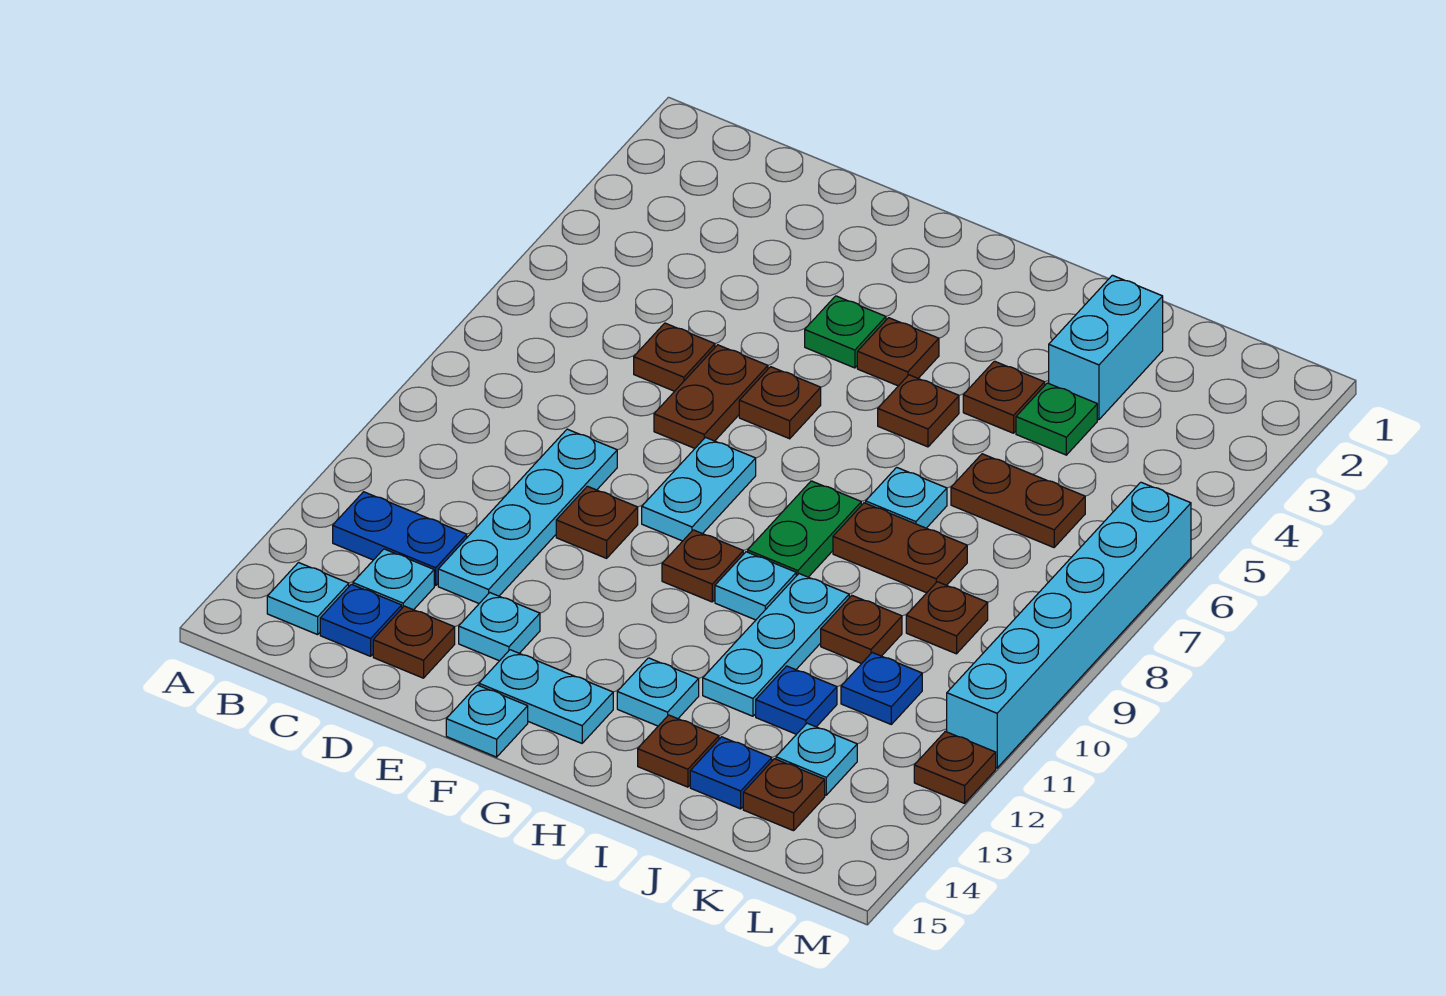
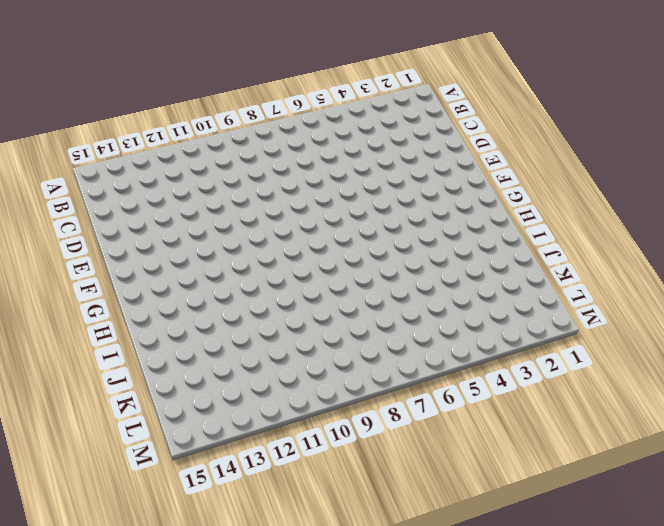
none -> blue plate B12:C12 level 1
none -> cyan plate B14 level 1
none -> cyan plate C13 level 1
none -> blue plate C14 level 1

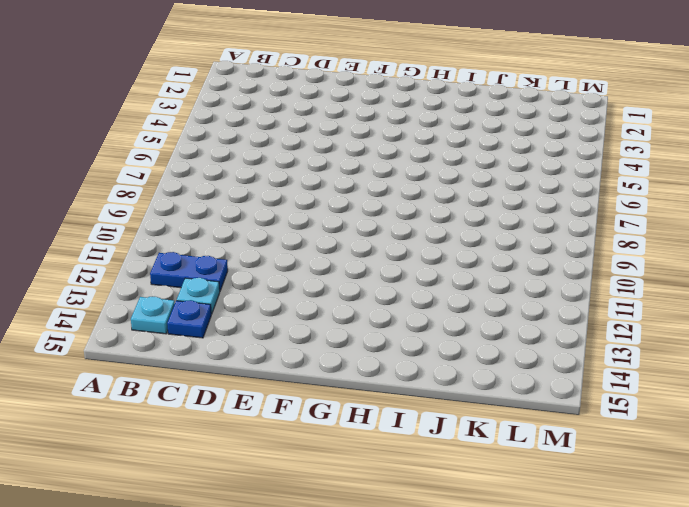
none -> brown plate D6 level 1
none -> cyan plate D9:D12 level 1
none -> brown plate D14 level 1
none -> brown plate E6:E7 level 1

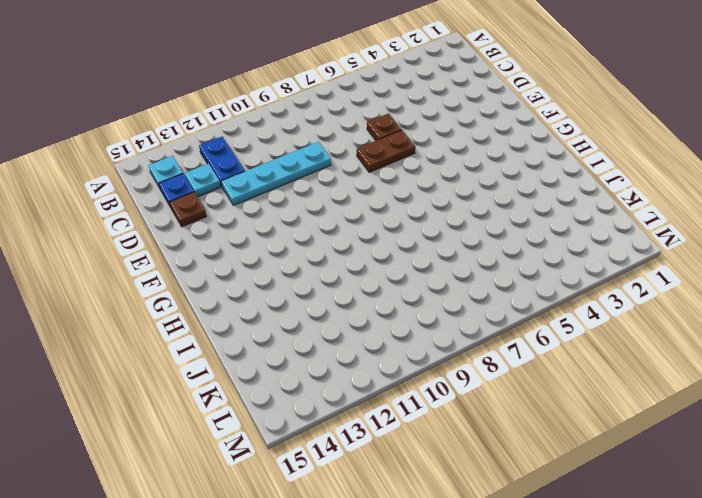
none -> brown plate E10 level 1
none -> cyan plate E13 level 1
none -> green plate F4 level 1
none -> brown plate F6 level 1

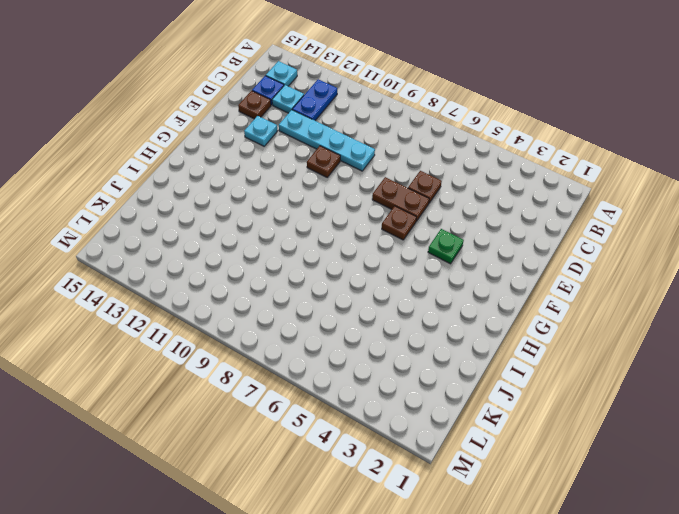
none -> cyan plate F8:F9 level 1
none -> cyan plate F14:G14 level 1
none -> cyan plate F15 level 1
none -> brown plate G4 level 1

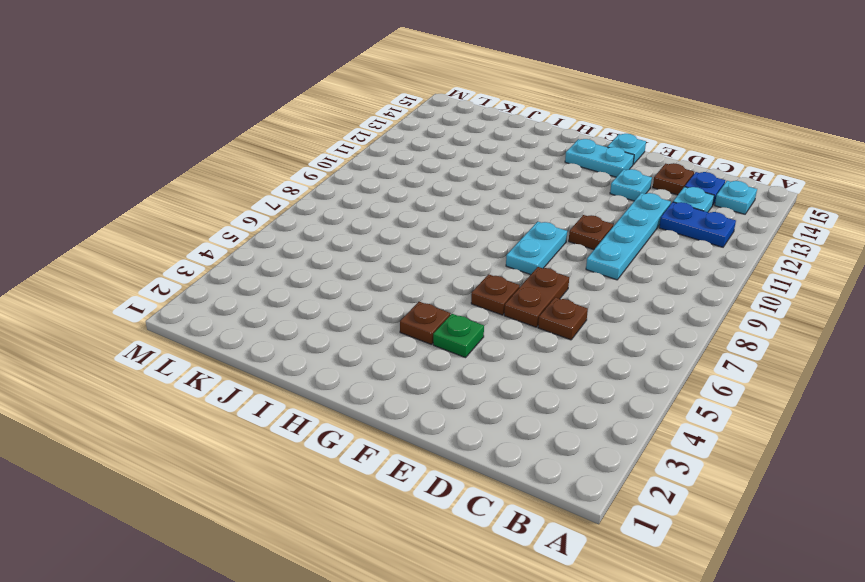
none -> brown plate G10 level 1
none -> brown plate H5 level 1
none -> green plate H8:H9 level 1
none -> cyan plate H10 level 1

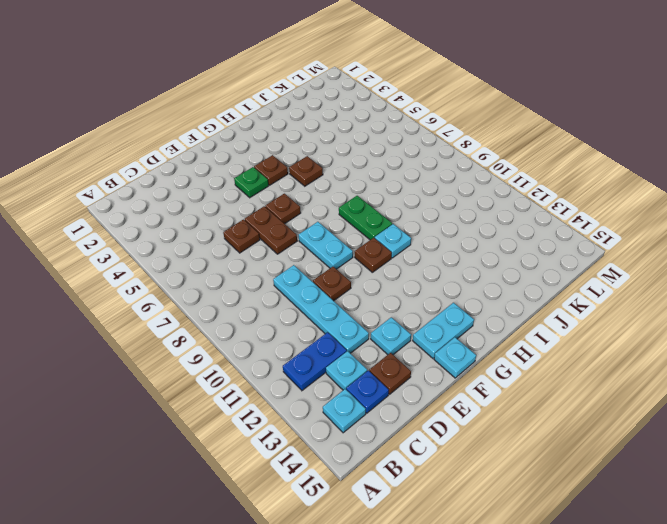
none -> cyan plate H13 level 1
none -> brown plate I4 level 1
none -> cyan plate I7 level 1
none -> brown plate I8:J8 level 1

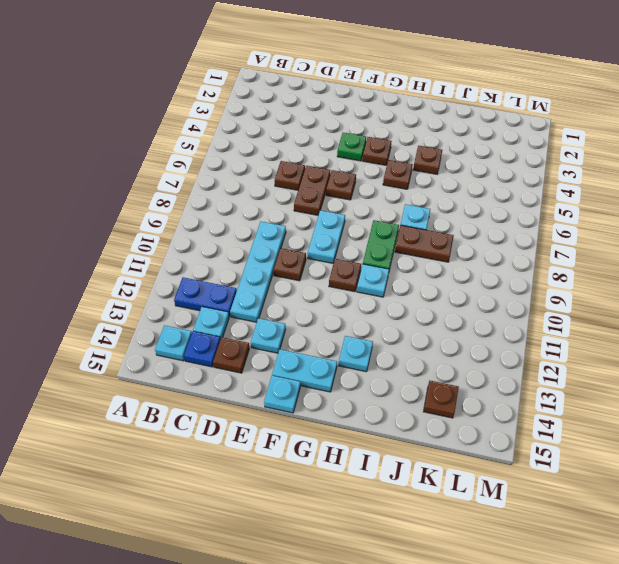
none -> cyan plate I10:I12 level 1
none -> brown plate I14 level 1
none -> cyan brick J2:J3 level 1
none -> green plate J4 level 1

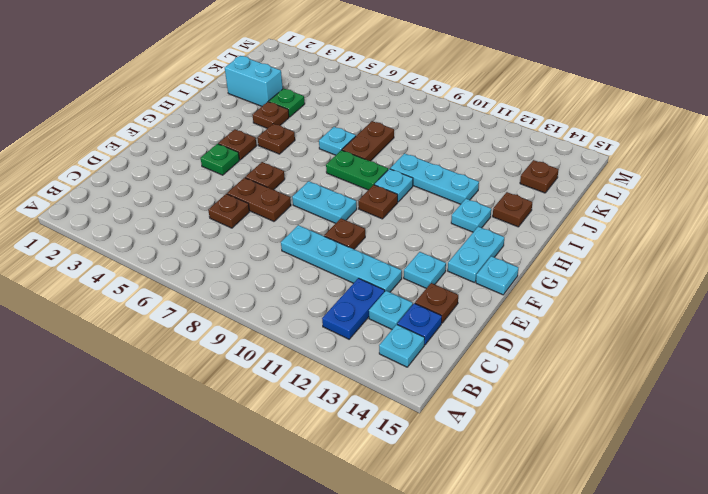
none -> brown plate J6:K6 level 1
none -> brown plate J10 level 1
none -> blue plate J12 level 1
none -> blue plate J14 level 1

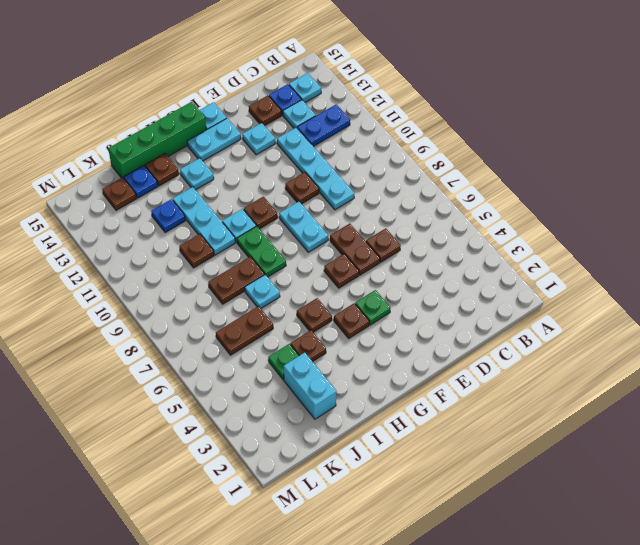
green brick G15:J15 level 1 -> none
none -> brown plate K9 level 1
none -> blue plate K11 level 1
none -> cyan plate K13 level 1
none -> cyan brick M6:M11 level 1

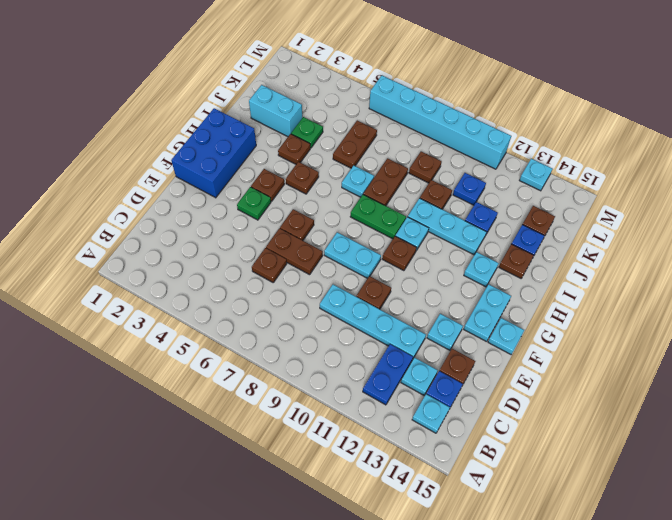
blue brick F1:H2 level 1 -> none
cyan plate M13 level 1 -> cyan plate K13 level 1
none -> brown plate M12 level 1

